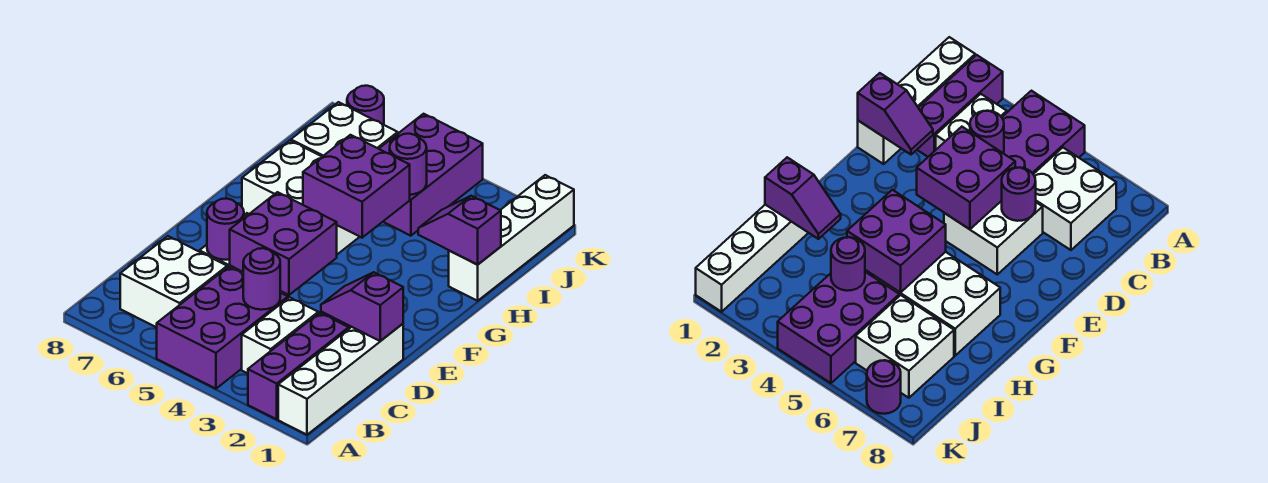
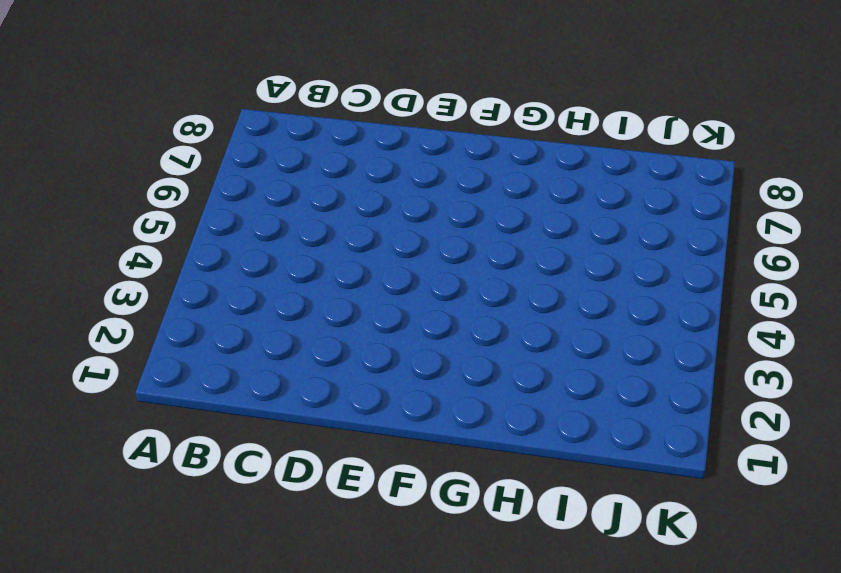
none -> white brick A1:D1 level 1
none -> purple brick A2:C2 level 1
none -> purple brick A4:C5 level 1

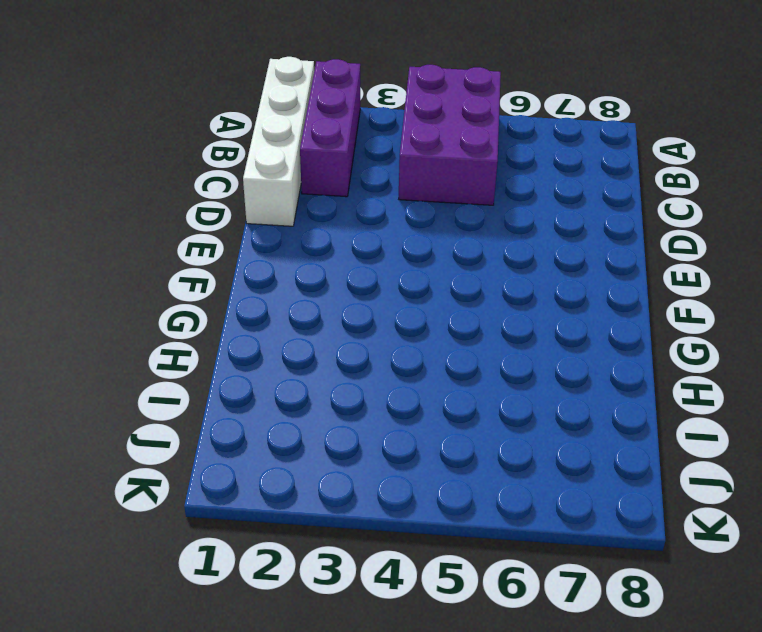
none -> white brick B3:C3 level 1
none -> white brick B6:C7 level 1
none -> white brick D5:E6 level 1

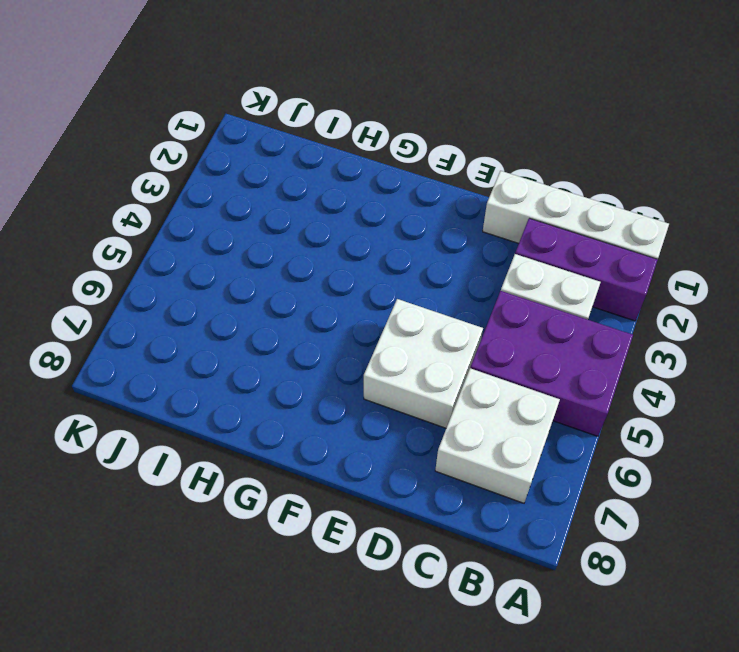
none -> white brick G5:H7 level 1
none -> white brick H1:K1 level 1
none -> purple brick I4:K5 level 1

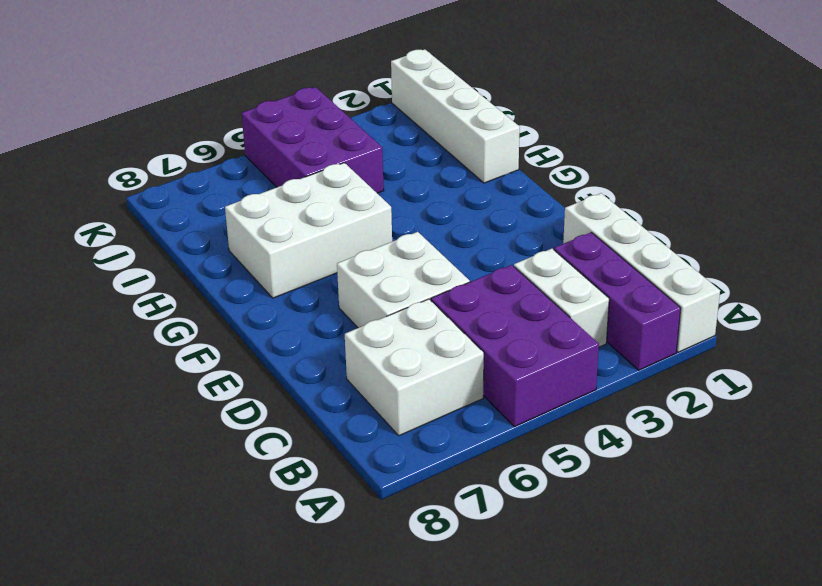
none -> white brick I6:J7 level 1
none -> purple round brick K7 level 1
none -> purple round brick C4 level 2

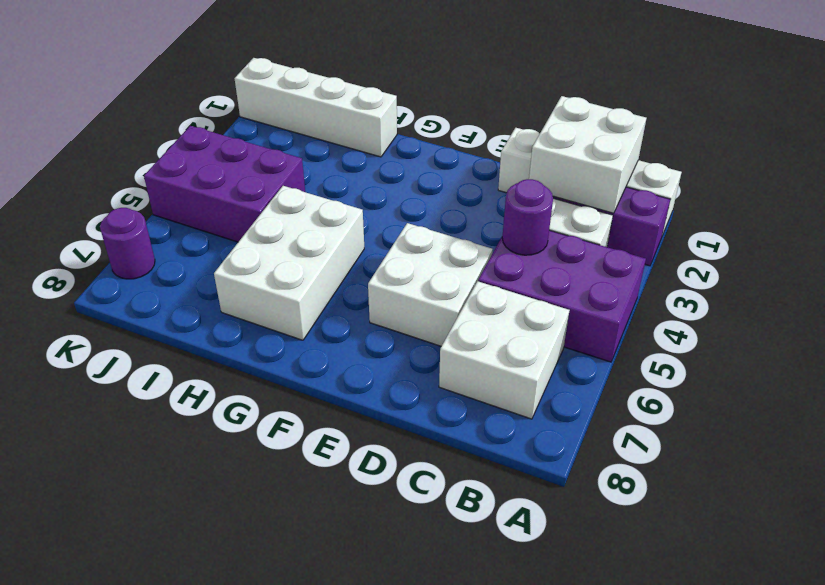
white brick B1:C2 level 2 -> white brick I6:J7 level 1
none -> purple slope D1:D2 level 2 top 1
none -> purple brick D4:E5 level 2
none -> purple round brick D6 level 2

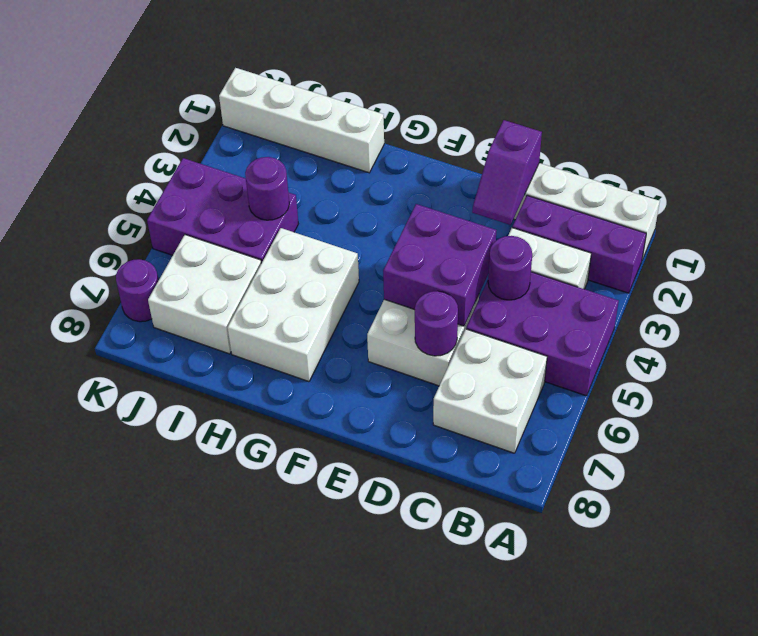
none -> purple brick G4:H5 level 2
none -> purple slope H1:H2 level 2 top 1

